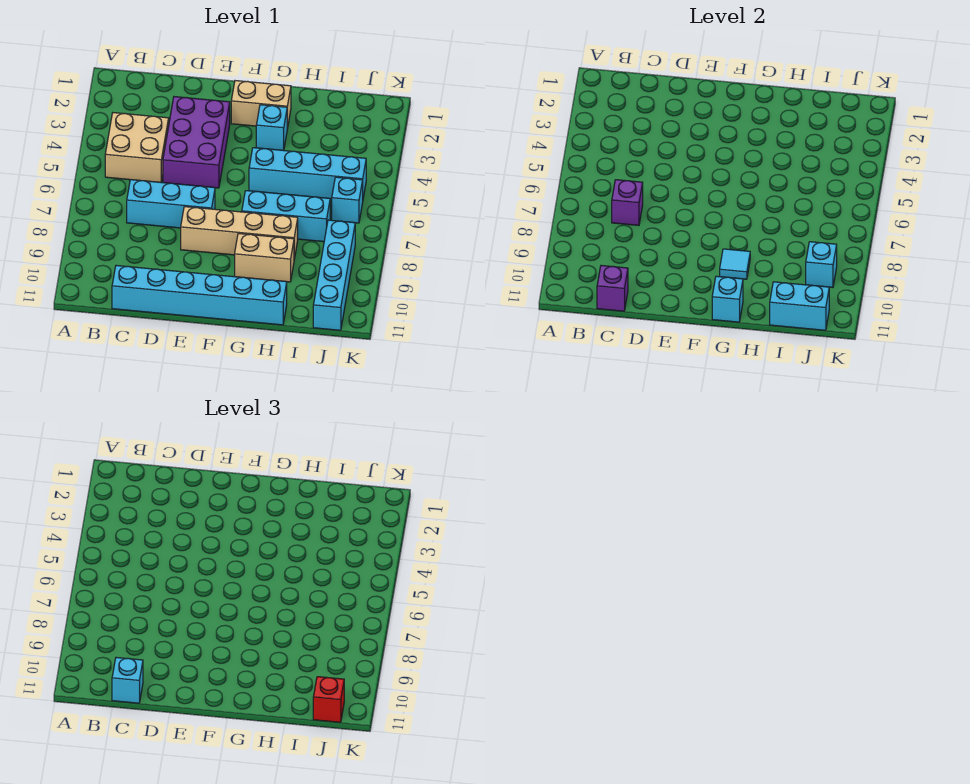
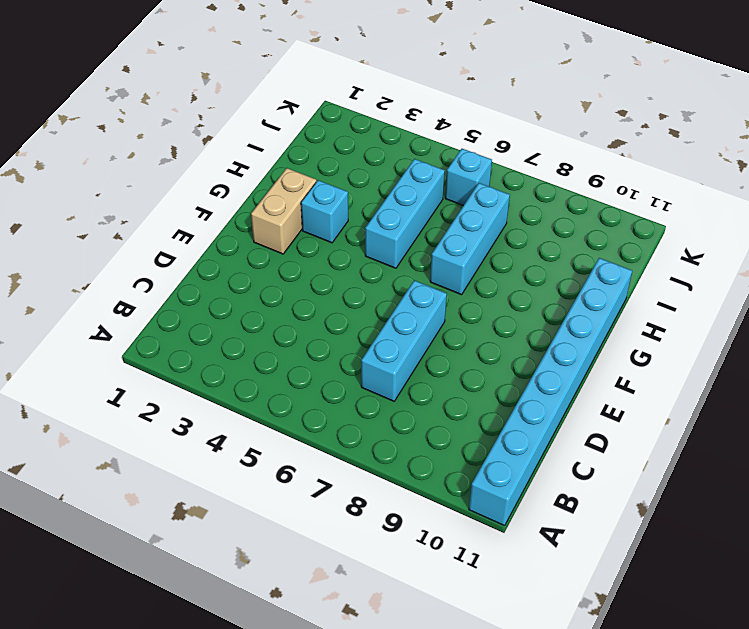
cyan brick A11:H11 level 1 -> cyan brick C11:H11 level 1
cyan brick G5:I5 level 1 -> cyan brick G5:J5 level 1
none -> tan brick B4:C5 level 1
none -> purple brick D3:E5 level 1
none -> tan brick E8:H8 level 1

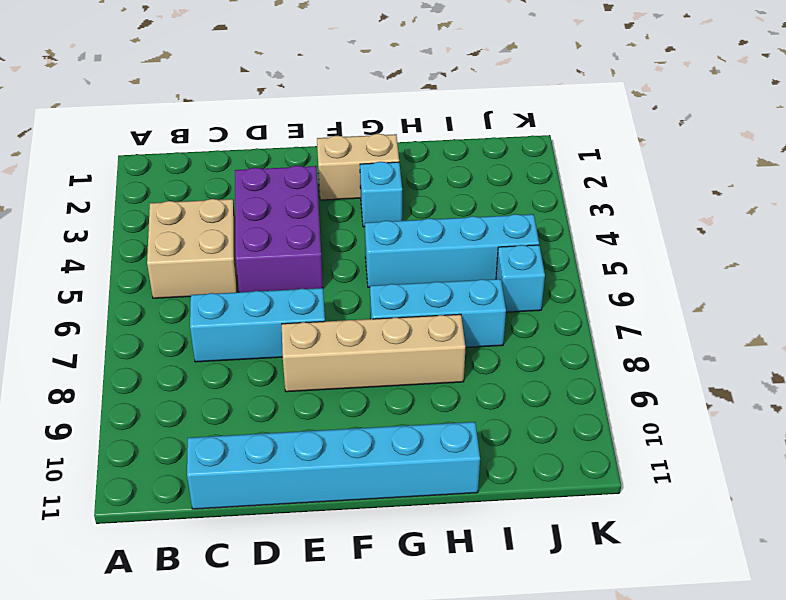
none -> tan brick G9:H9 level 1
none -> cyan brick J8:J11 level 1
none -> purple brick C7 level 2

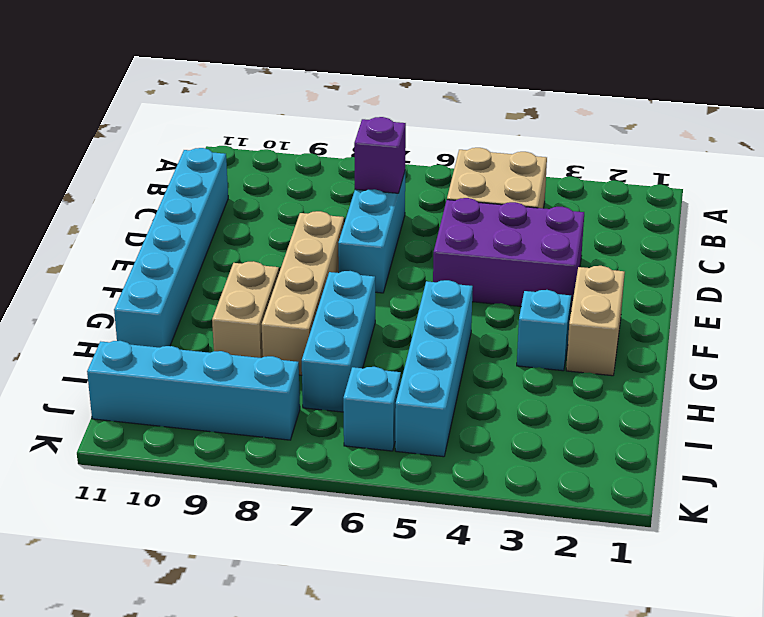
none -> purple brick C11 level 2
none -> cyan tile G9 level 2
none -> cyan brick G11 level 2

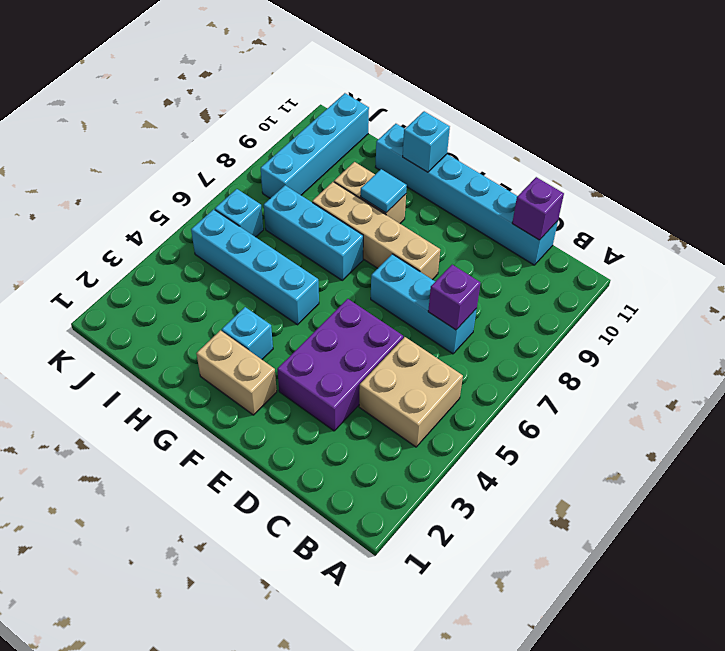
none -> cyan brick I11:J11 level 2
none -> cyan brick J9 level 2
none -> cyan brick C11 level 3

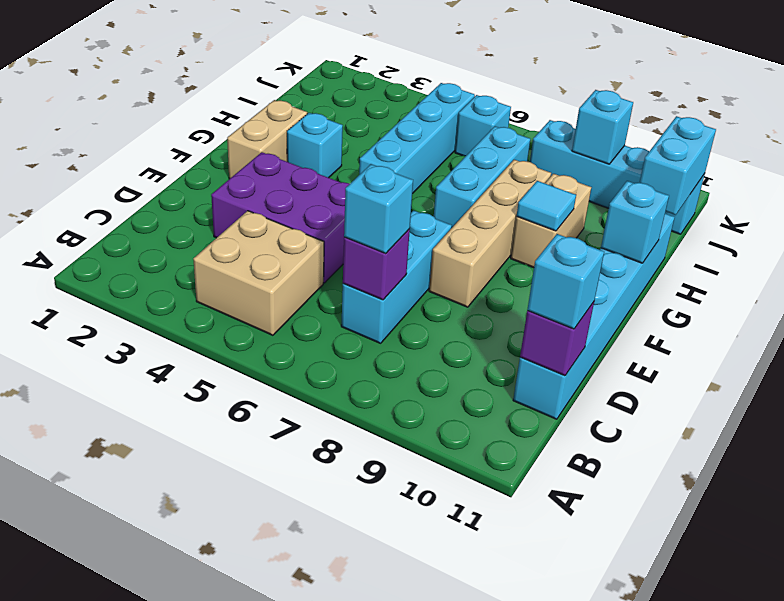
cyan brick C7 level 3 -> none
none -> red brick J11 level 3

